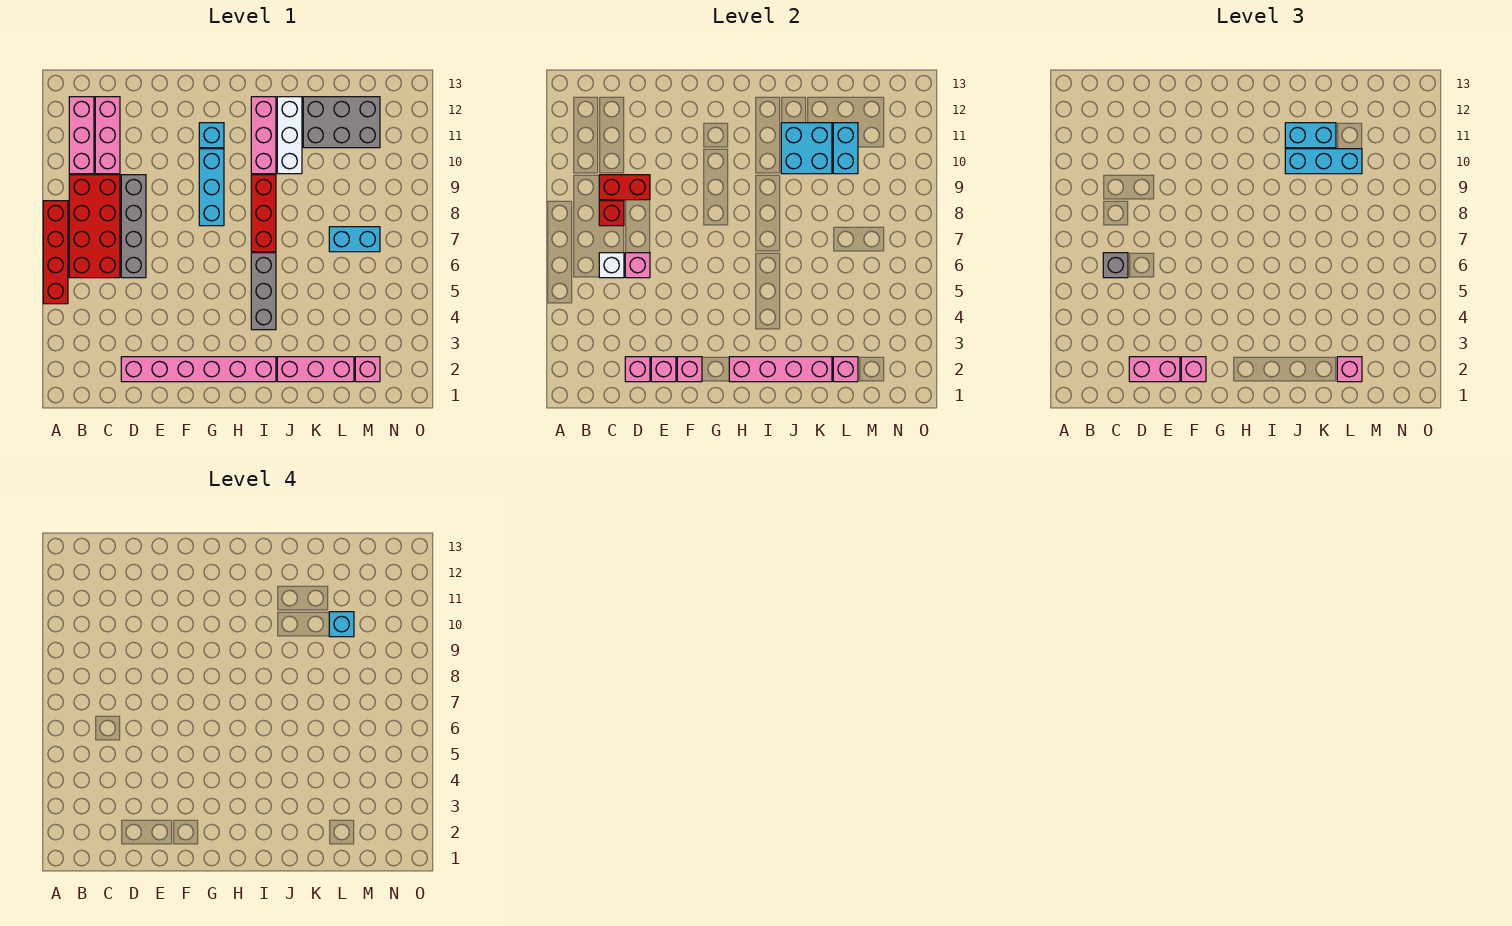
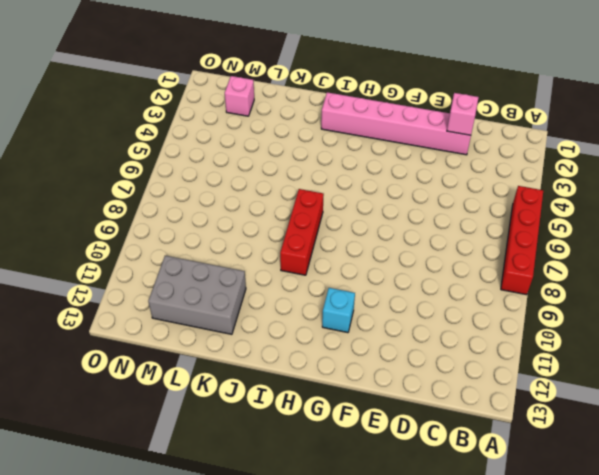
none -> red brick B6:C9 level 1
none -> pink brick B10:B12 level 1
none -> pink brick C10:C12 level 1
none -> grey brick D6:D9 level 1

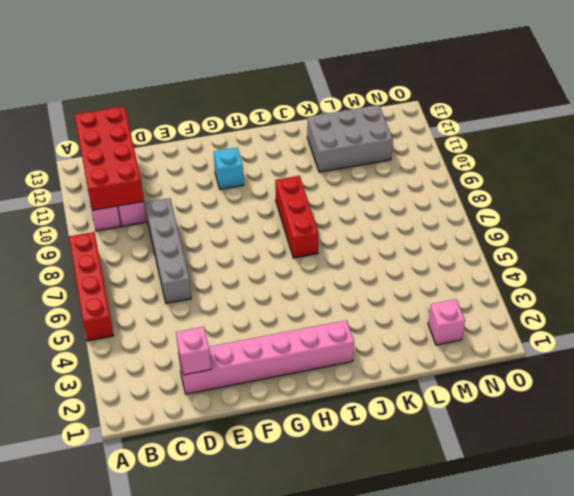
red brick B10:C13 level 2 -> red brick B6:C9 level 1
none -> cyan brick G8:G10 level 1
none -> grey brick I4:I6 level 1
none -> pink brick I10:I12 level 1
none -> pink brick J2:L2 level 1

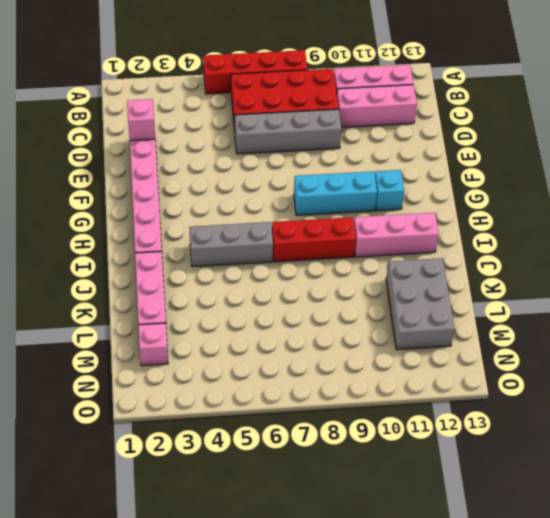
none -> white brick J10:J12 level 1
none -> cyan brick L7:M7 level 1
none -> white brick C6 level 2
none -> red brick C8 level 2

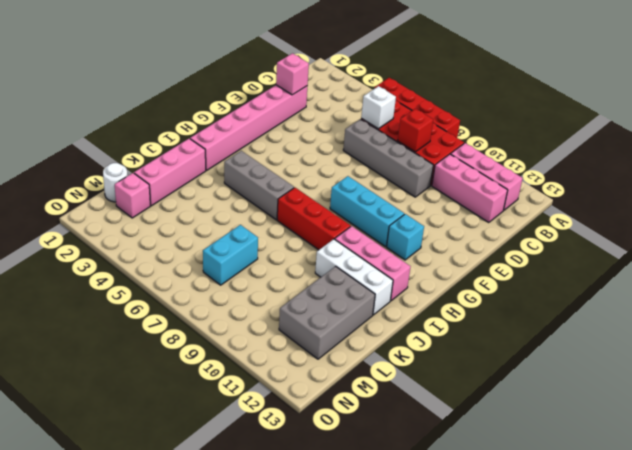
white round brick M1 level 1 -> none
none -> red brick C9:D9 level 2
none -> pink brick D6 level 2
none -> pink brick E2 level 2
none -> pink brick F2 level 2

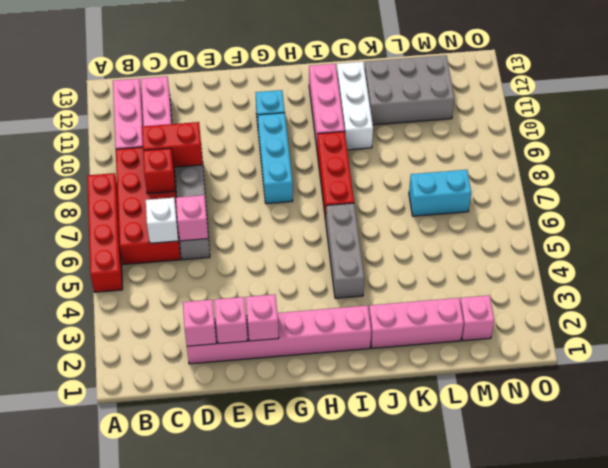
none -> pink brick H2:K2 level 2
none -> cyan brick J10:K11 level 2
none -> pink brick L2 level 2
none -> cyan brick L10:L11 level 2

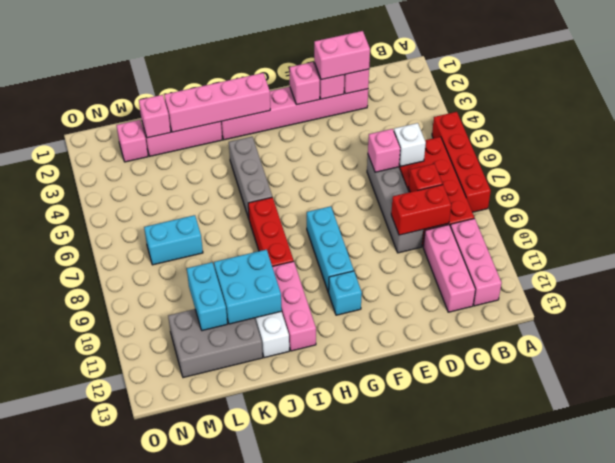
none -> grey brick C6 level 3
none -> pink brick F2 level 3
none -> cyan brick J10:L10 level 3
none -> cyan brick J11:K11 level 3

